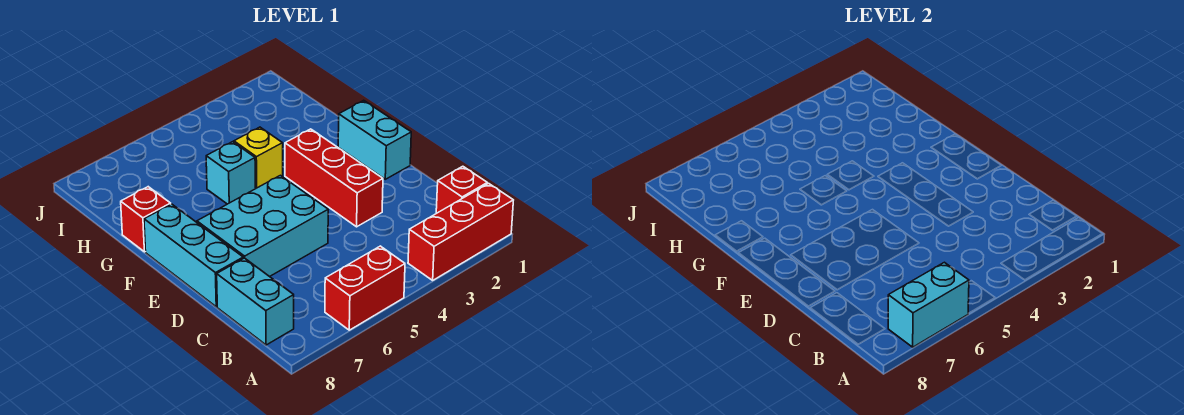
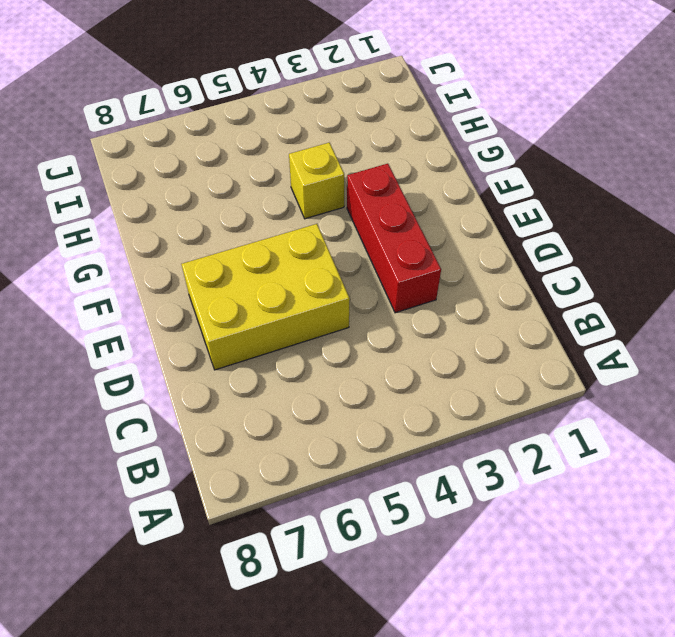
yellow brick D5:E7 level 1 -> cyan brick D5:E7 level 1
none -> red brick A1:A3 level 1
none -> red brick A5:A6 level 1
none -> red brick B1 level 1

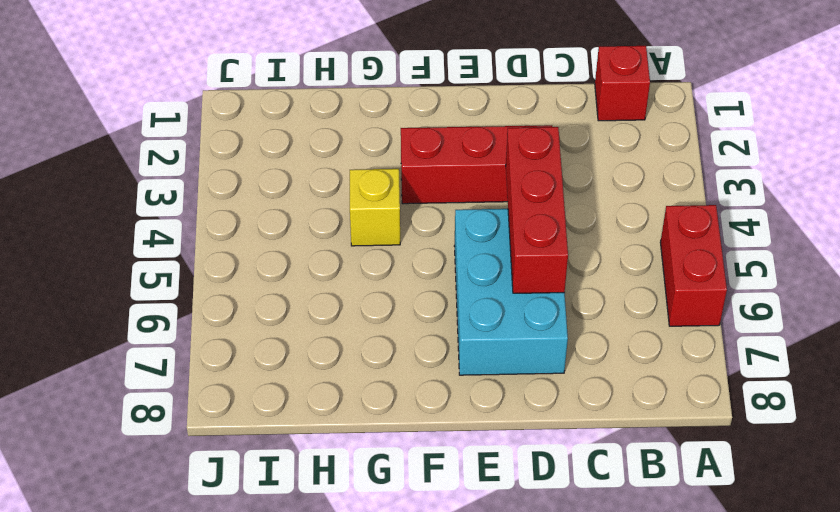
red brick D4:D6 level 2 -> red brick A1:A3 level 1
none -> cyan brick B8:C8 level 1
none -> cyan brick D8:F8 level 1
none -> cyan brick E1:F1 level 1

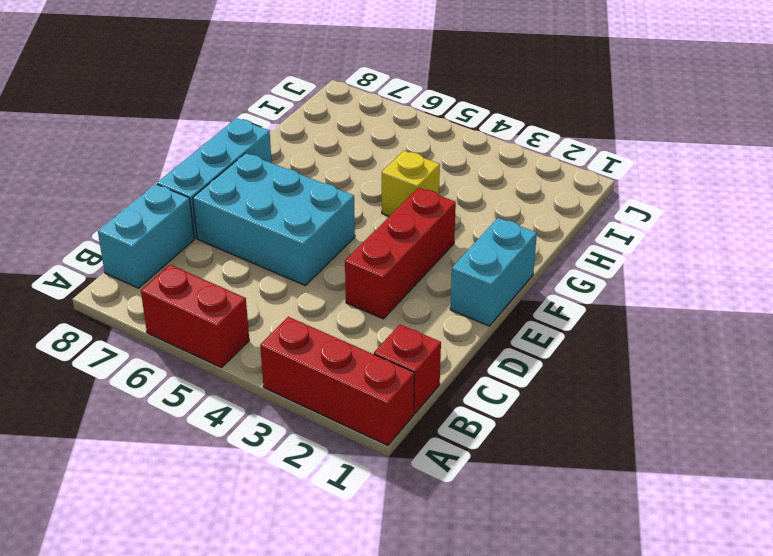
none -> cyan brick G5 level 1
none -> red brick G8 level 1
none -> cyan brick A6:A7 level 2

